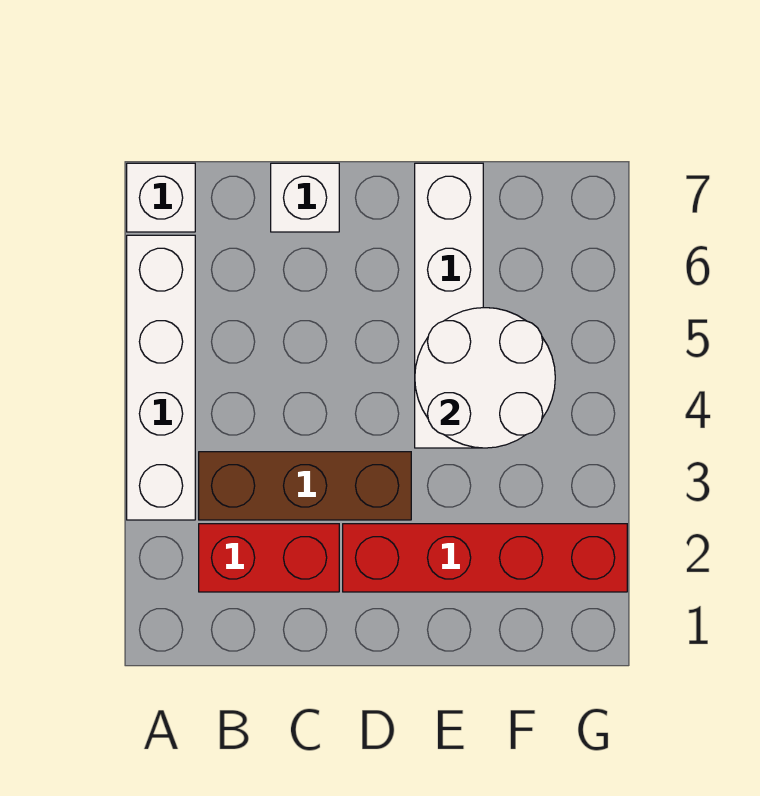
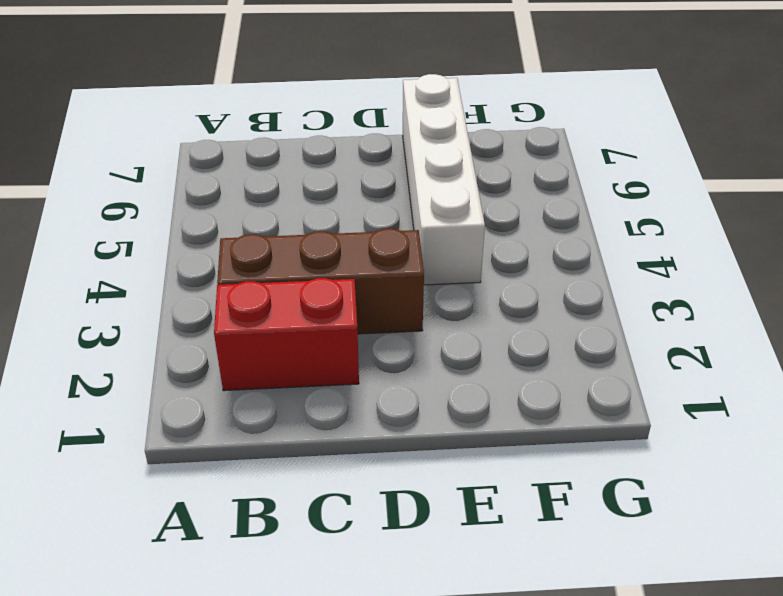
none -> white brick A3:A6 level 1
none -> white brick A7 level 1

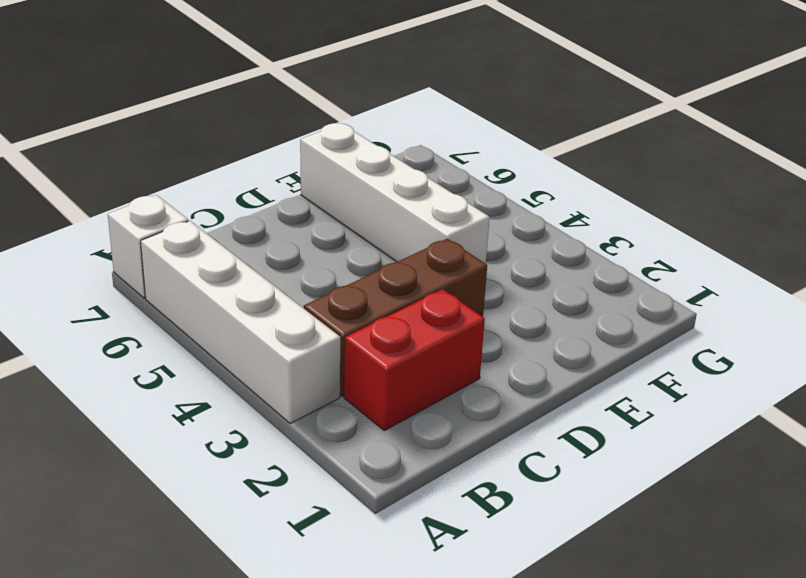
none -> white brick C7 level 1
none -> red brick D2:G2 level 1

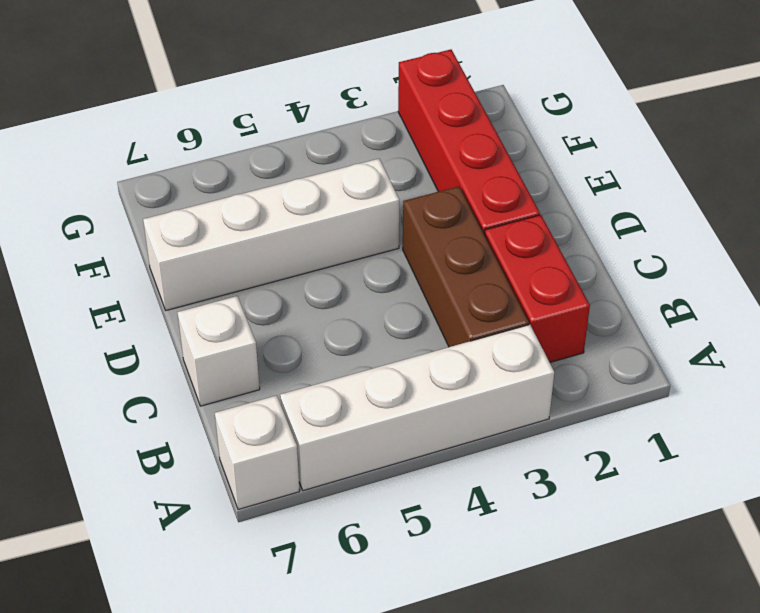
none -> white round brick E4:F5 level 2

